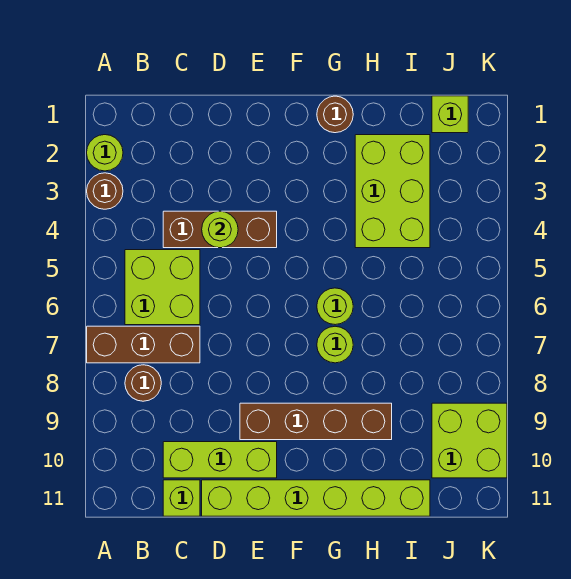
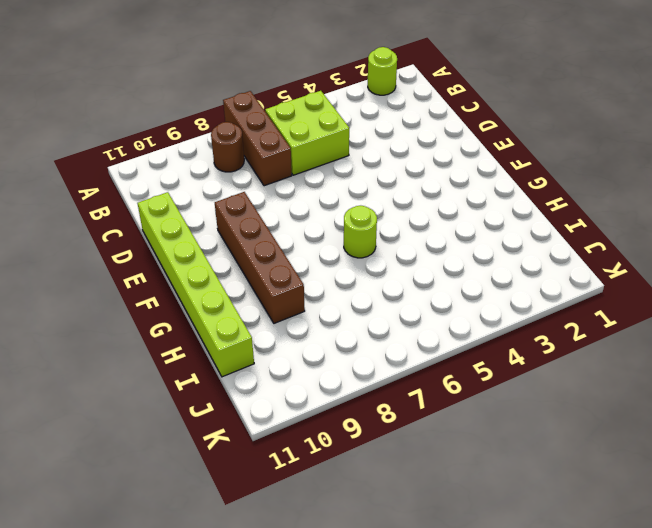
none -> brown round brick A3 level 1
none -> brown brick C4:E4 level 1
none -> lime brick C10:E10 level 1

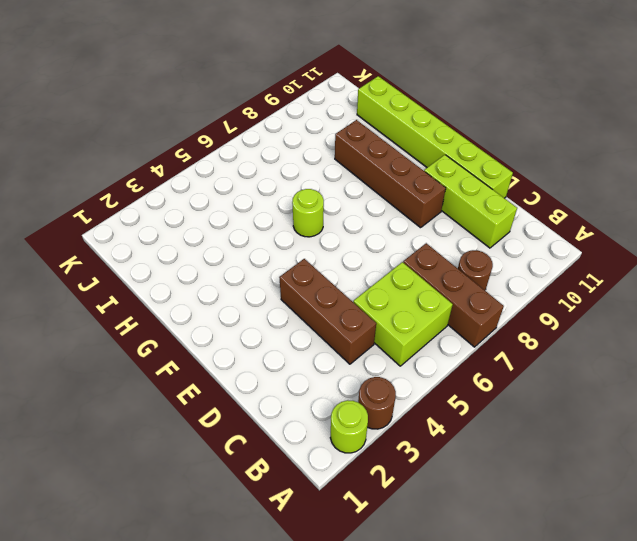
none -> lime brick C11 level 1
none -> brown round brick G1 level 1
none -> lime round brick G7 level 1

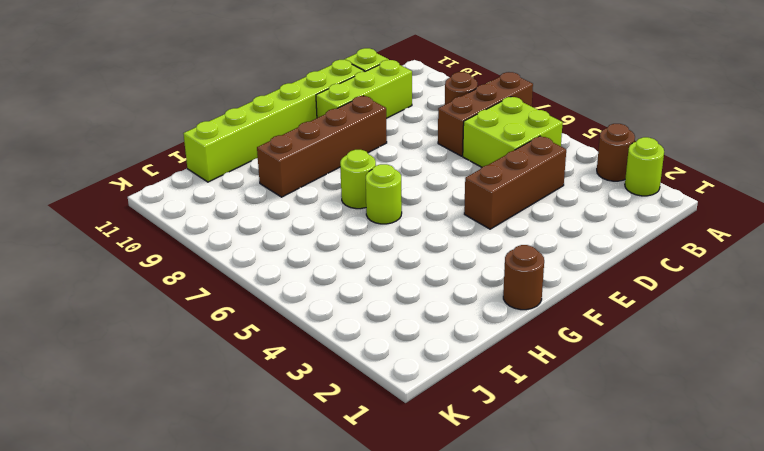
none -> lime brick H2:I4 level 1
none -> lime brick J1 level 1
none -> lime brick J9:K10 level 1

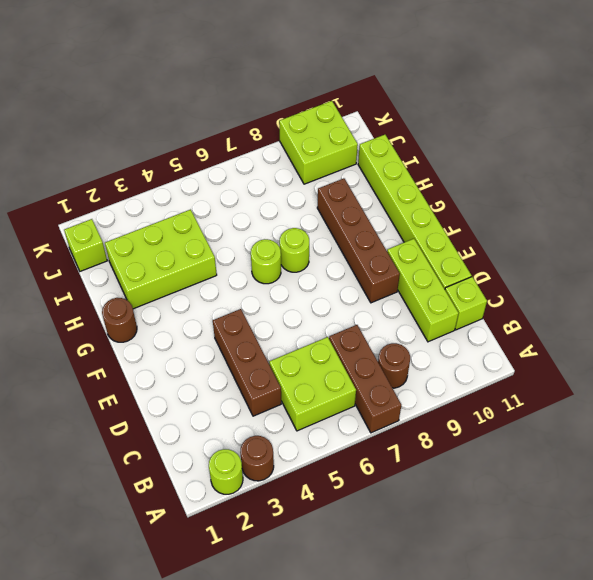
none -> lime round brick D4 level 2

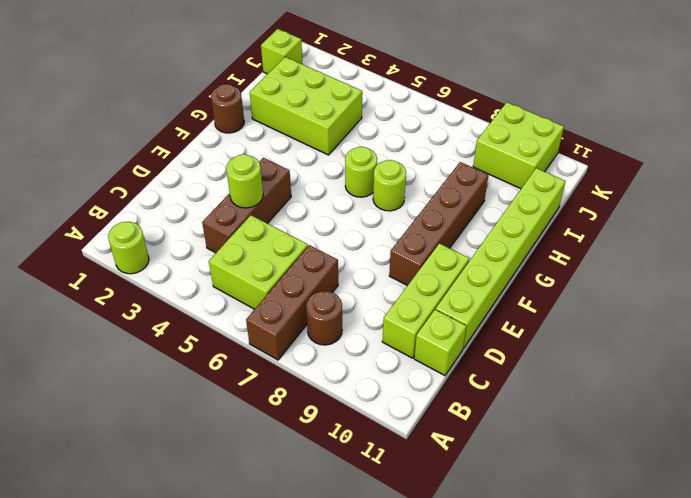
none -> brown round brick A3 level 1

